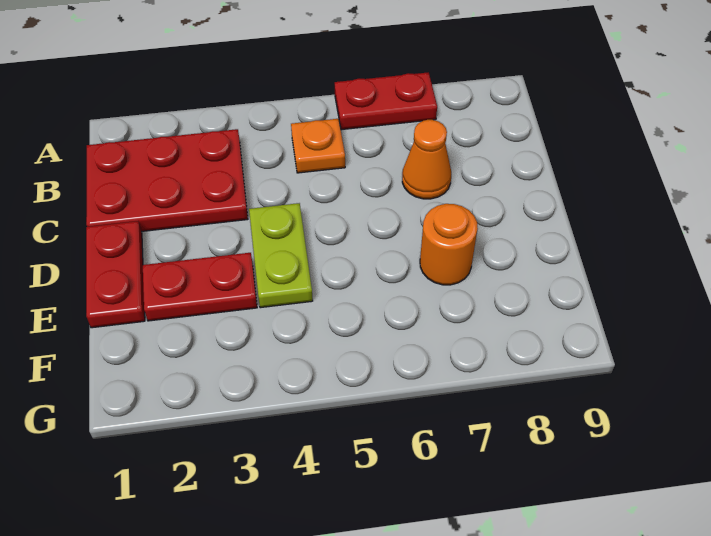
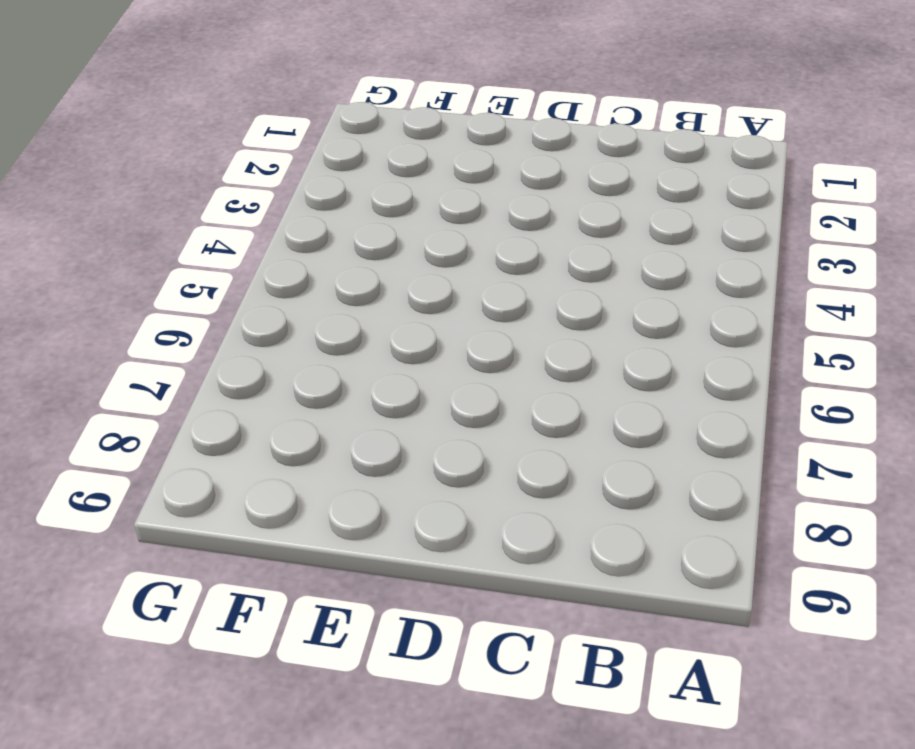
none -> red plate A6:A7 level 1
none -> red plate B1:C3 level 1

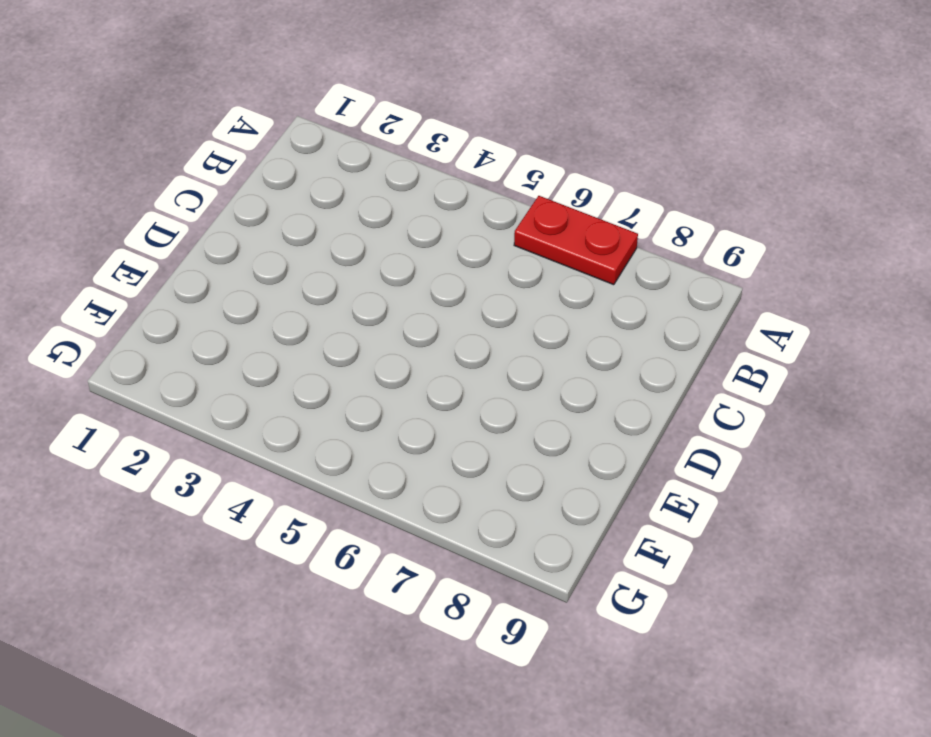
none -> red plate B1:C3 level 1
none -> orange plate B5 level 1

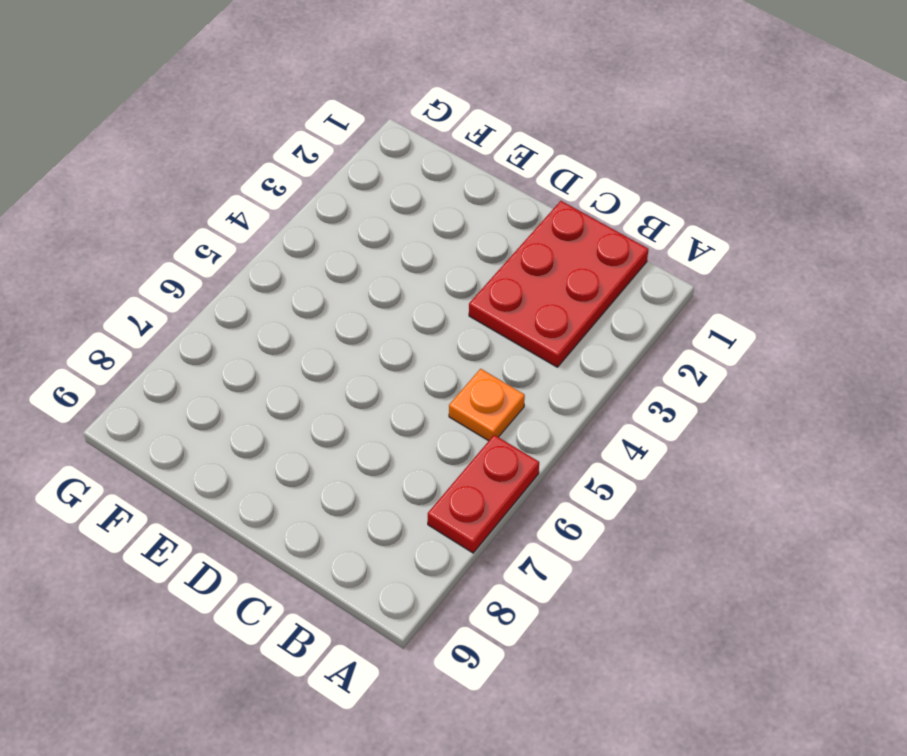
none -> orange cone C7 level 1
none -> red plate D1:E1 level 1

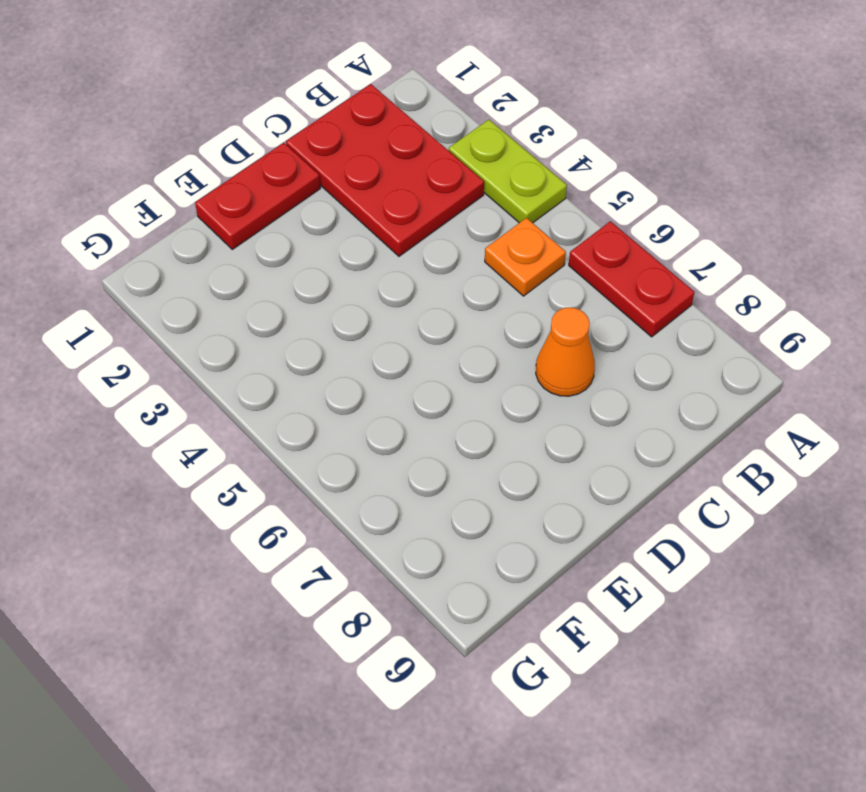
lime plate A3:A4 level 1 -> lime plate D4:E4 level 1
none -> red plate E2:E3 level 1
none -> orange round brick E7 level 1

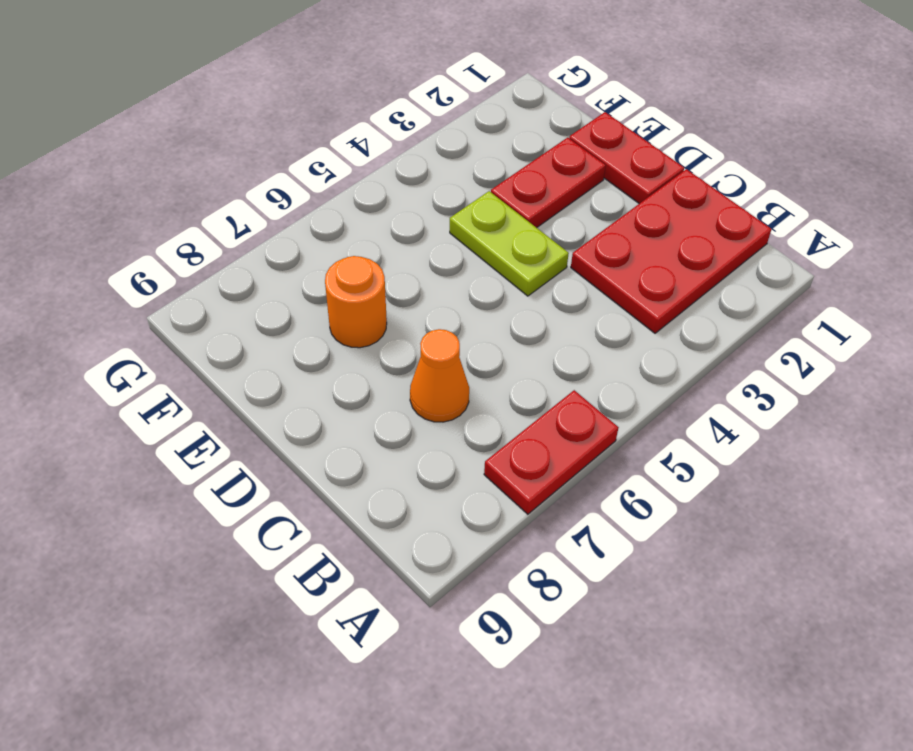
none -> orange plate B5 level 1

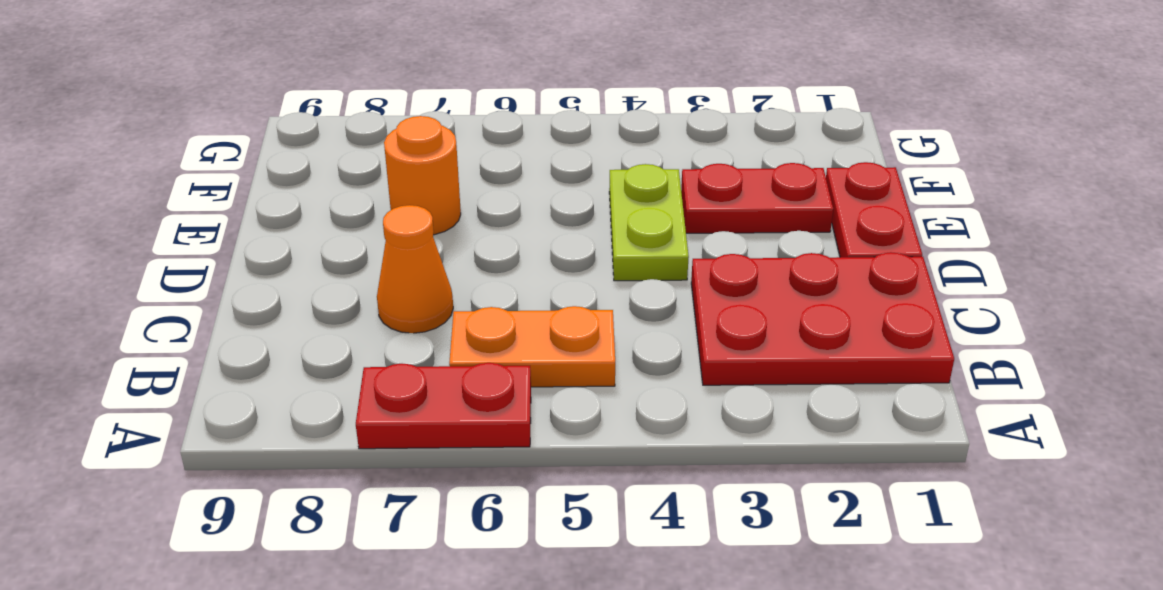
orange plate B5:B6 level 1 -> orange plate B5 level 1

